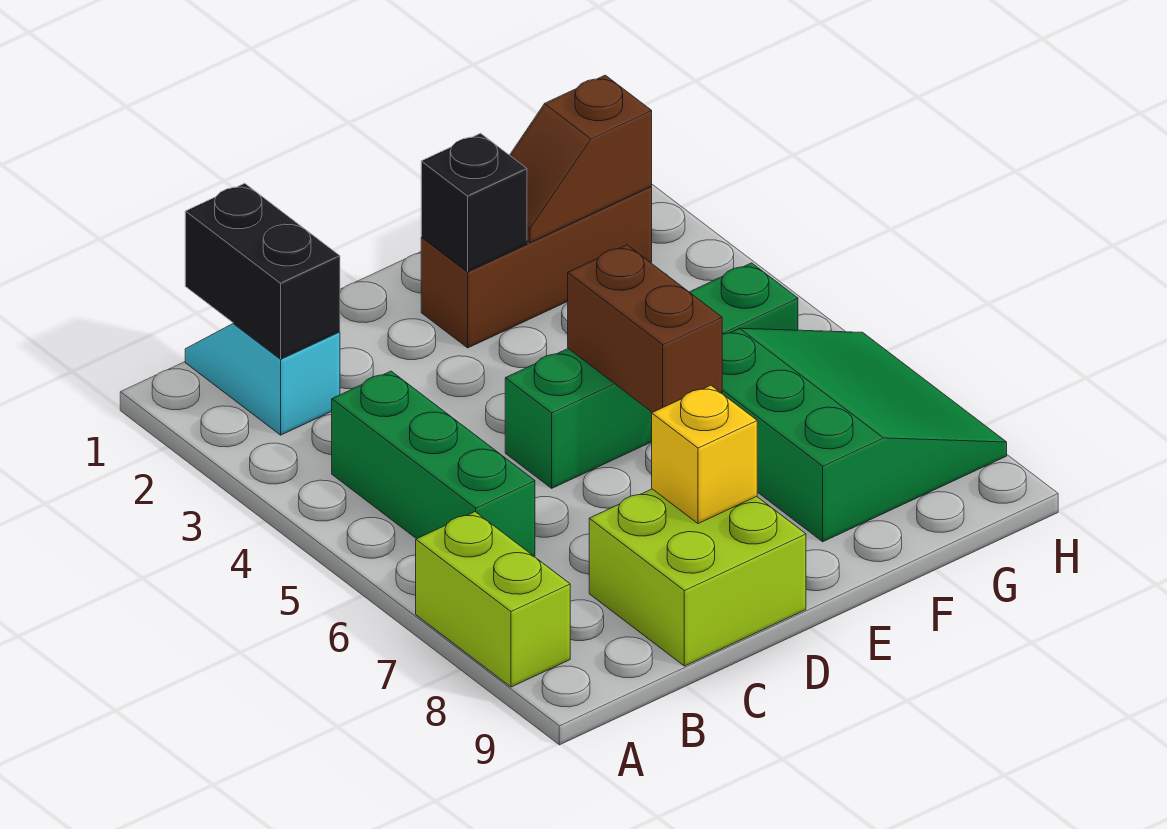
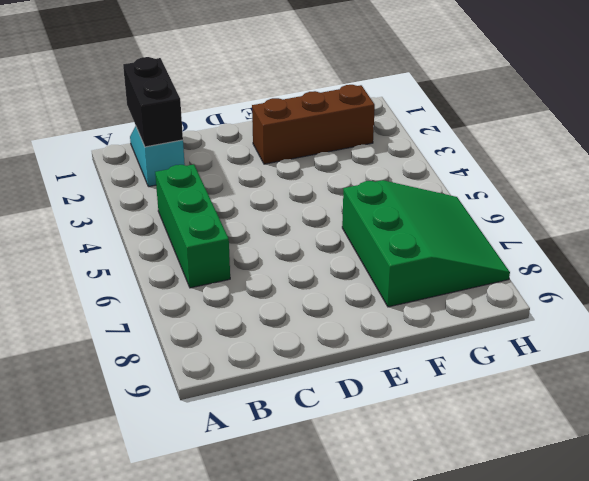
none -> lime brick A7:A8 level 1
none -> lime brick C8:D9 level 1
none -> green brick D5:G5 level 1

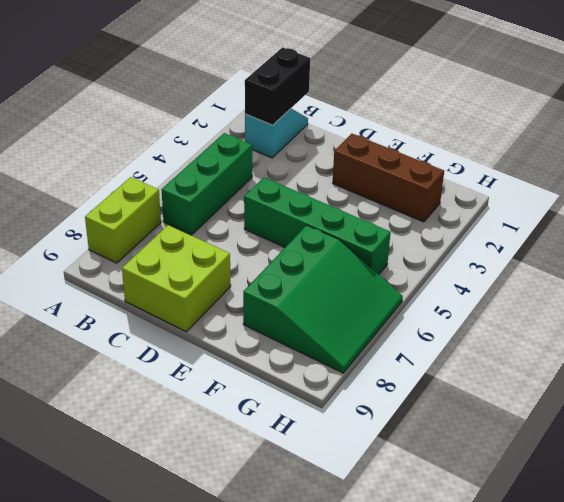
none -> yellow brick D8 level 2
none -> black brick E2 level 2
none -> brown brick E5:E6 level 2

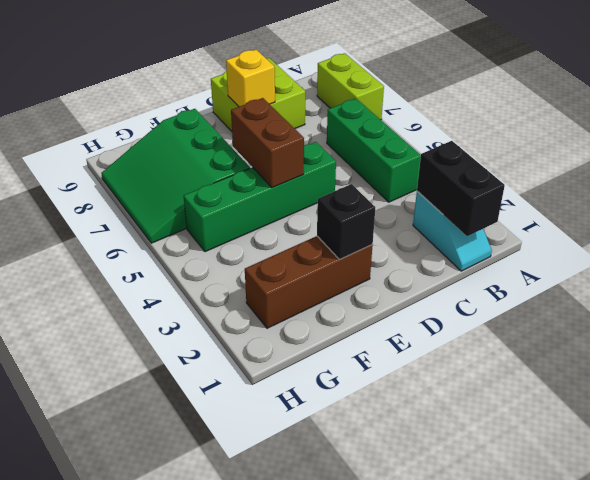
none -> brown slope F2:G2 level 2 top G

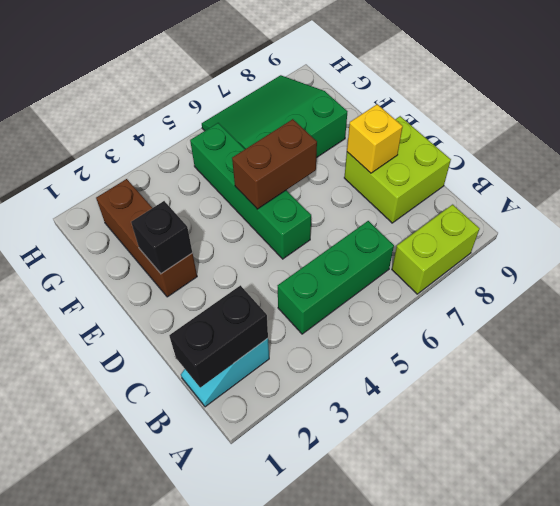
none -> brown slope F2:G2 level 2 top G

